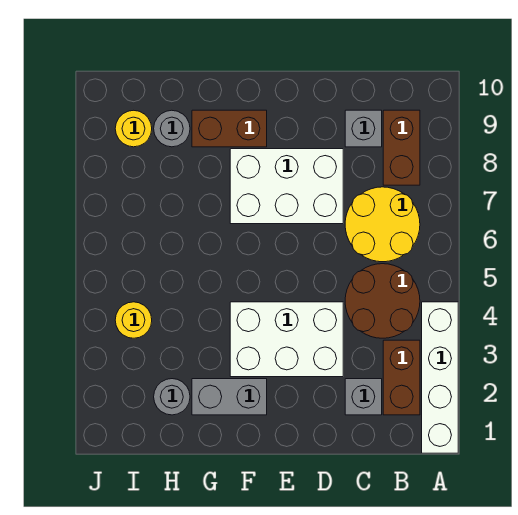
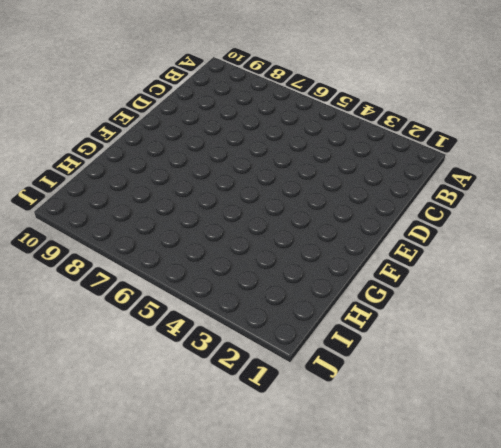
none -> white brick A1:A4 level 1
none -> brown brick B2:B3 level 1
none -> brown round brick B4:C5 level 1

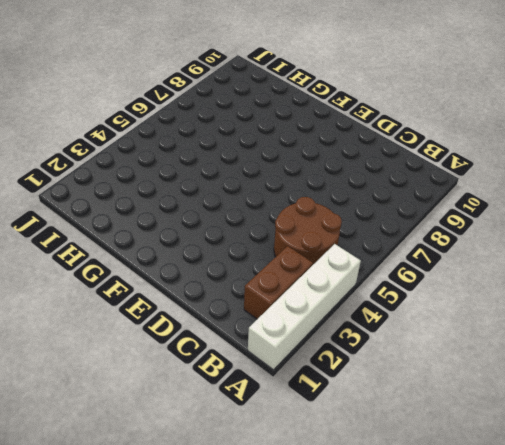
none -> yellow round brick B6:C7 level 1
none -> brown brick B8:B9 level 1
none -> grey brick C2 level 1

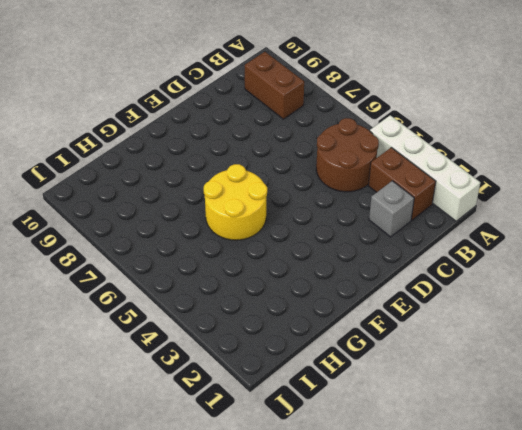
yellow round brick F5:G6 level 1 -> yellow round brick B6:C7 level 1
none -> grey brick C9 level 1
none -> white brick D3:F4 level 1
none -> white brick D7:F8 level 1

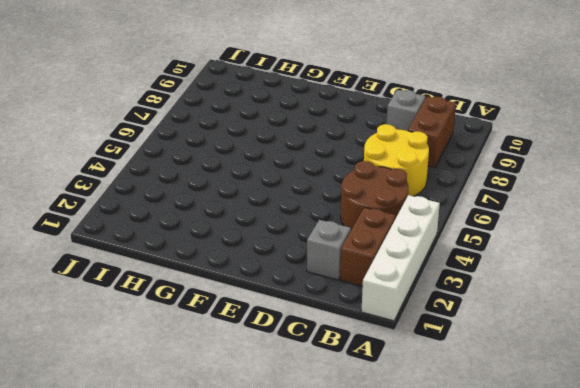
none -> white brick D3:F4 level 1
none -> white brick D7:F8 level 1
none -> grey brick F2:G2 level 1

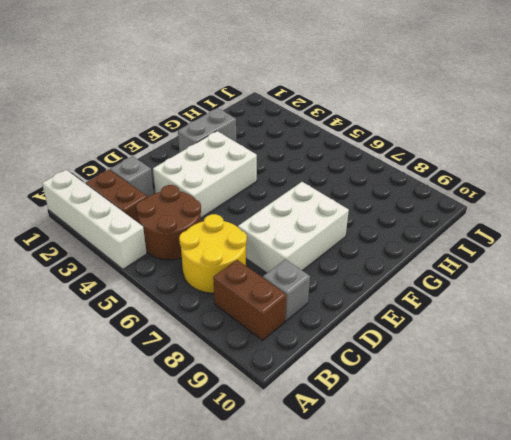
none -> brown brick F9:G9 level 1
none -> grey round brick H2 level 1
none -> grey round brick H9 level 1

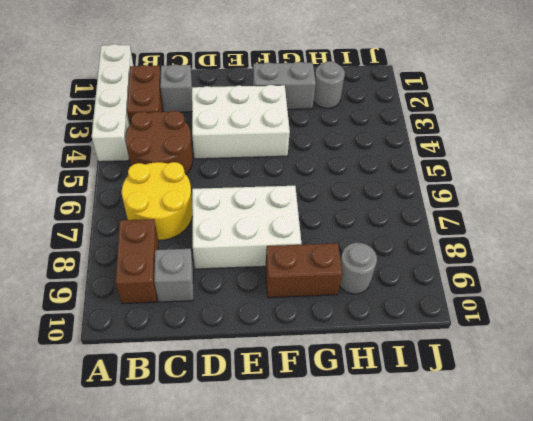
none -> yellow round brick I4 level 1
none -> yellow round brick I9 level 1

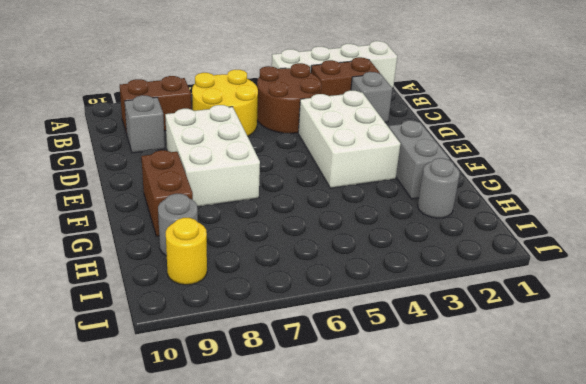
none -> yellow round brick I4 level 1

